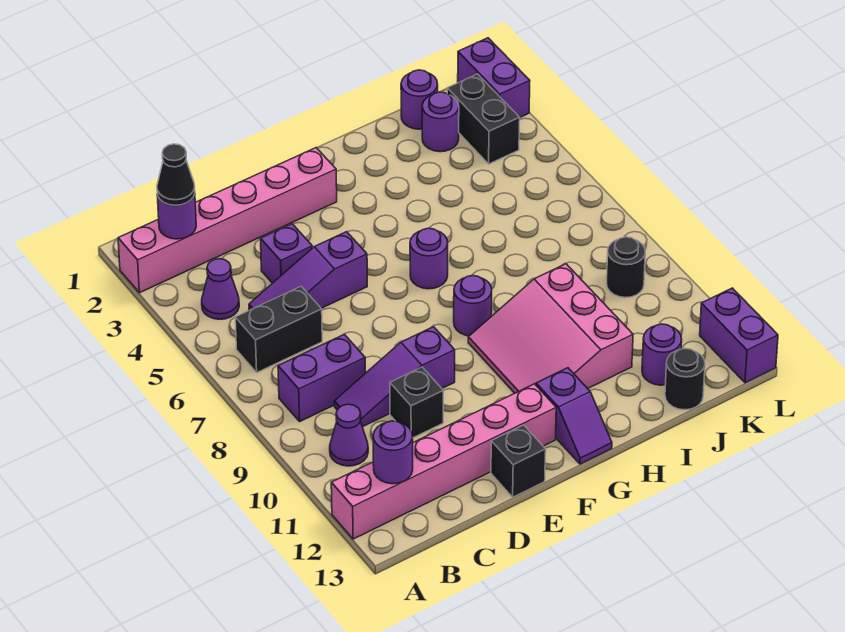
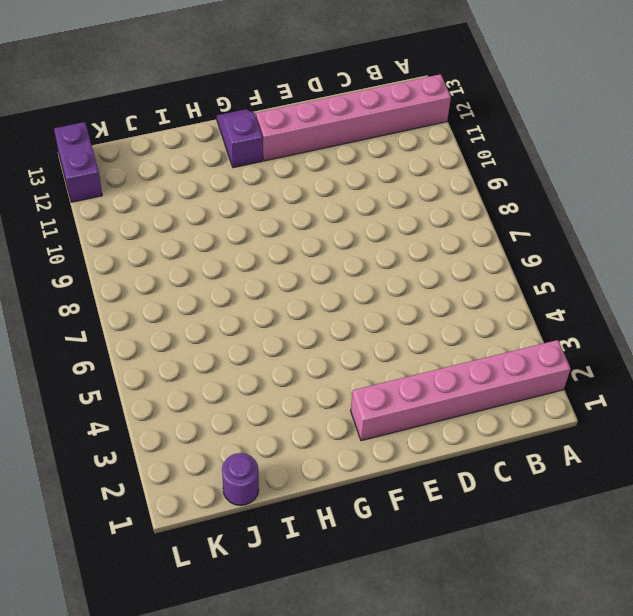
none -> purple cone B4 level 1
none -> black brick B6:C6 level 1
none -> purple brick B8:C8 level 1

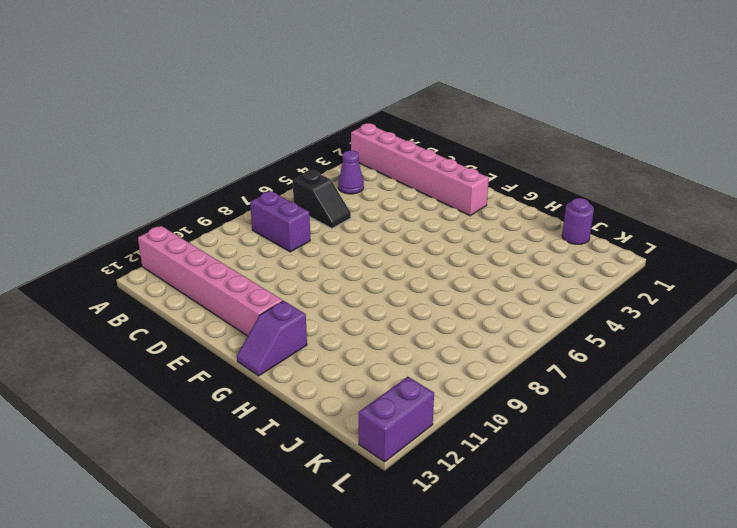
black slope B6:C6 level 1 top B -> black brick B6:C6 level 1
none -> purple cone B10 level 1
none -> purple slope C5:E5 level 1 top E
none -> purple slope C9:E9 level 1 top E

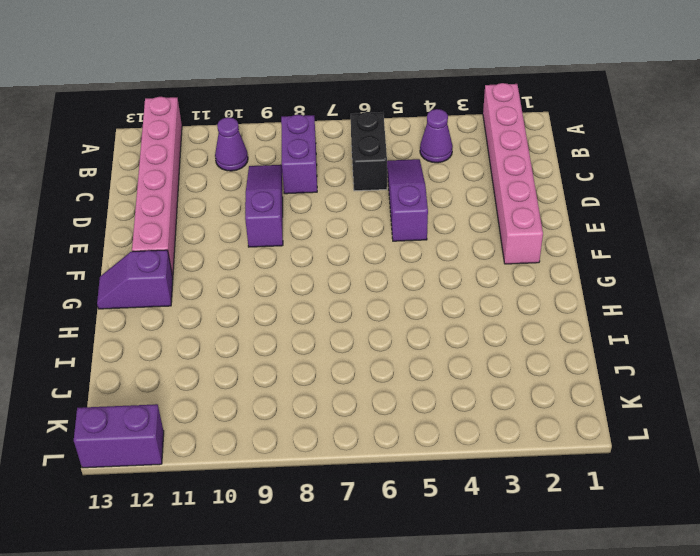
none -> purple brick D4 level 1
none -> black brick D10 level 1
none -> black brick E13 level 1

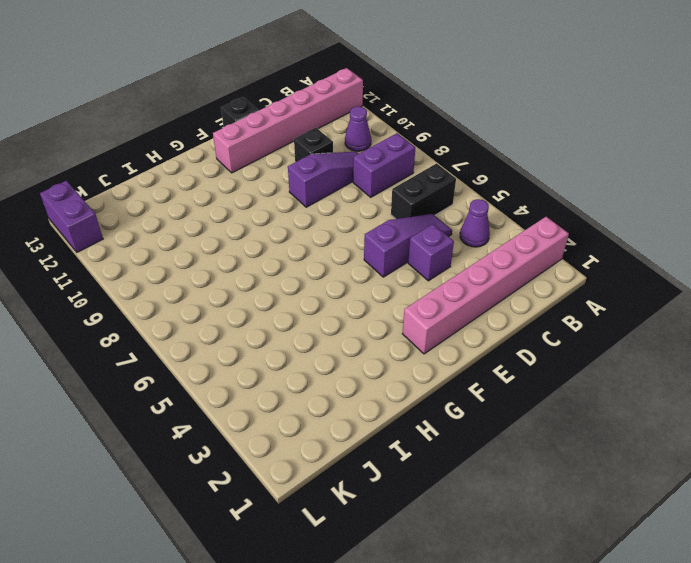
none -> purple round brick G6 level 1
none -> purple round brick G8 level 1
none -> pink slope G9:I11 level 1 top I

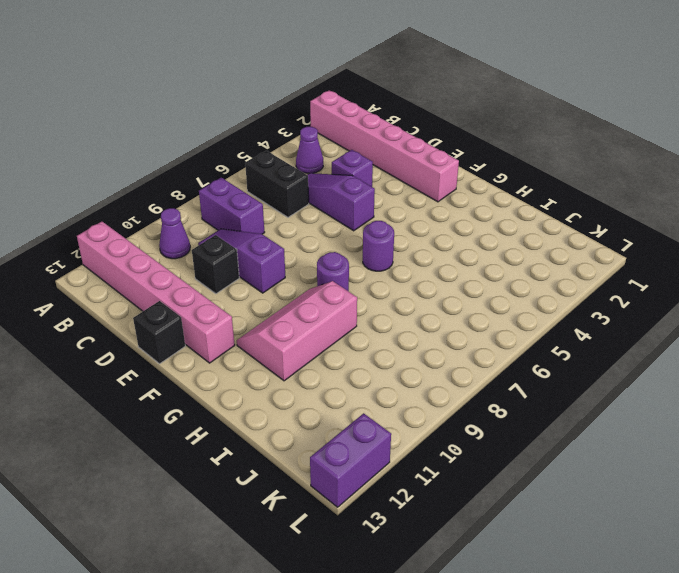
pink slope G9:H11 level 1 top H -> pink slope G9:I11 level 1 top I
none -> purple slope G12:G13 level 1 top 12
none -> purple round brick J1 level 1
none -> purple round brick J2 level 1

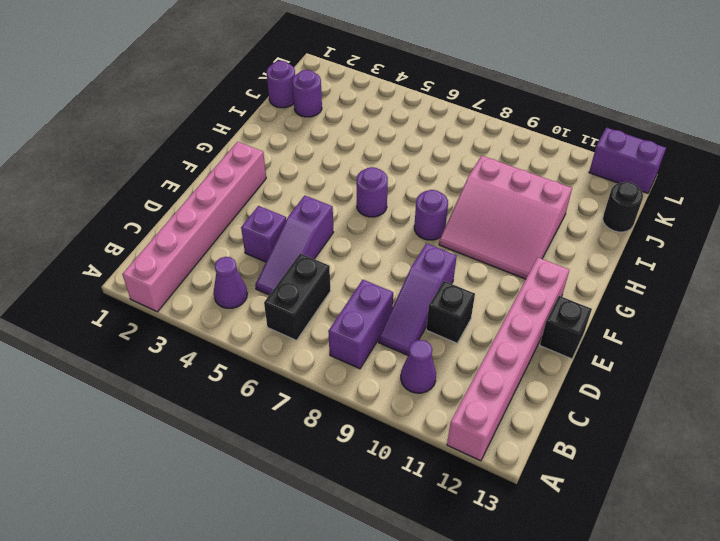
none -> purple slope G12:G13 level 1 top 12
none -> purple round brick J12 level 1
none -> black brick K2:K3 level 1

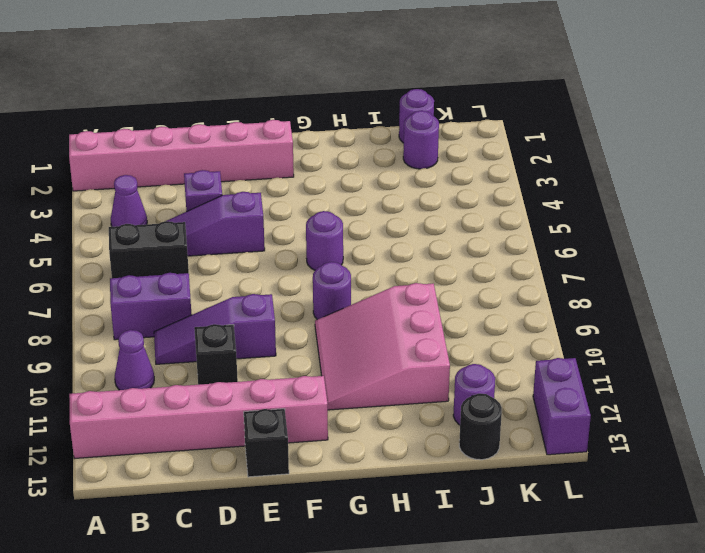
none -> purple slope G12:G13 level 1 top 12
none -> black brick K2:K3 level 1
none -> black round brick K9 level 1

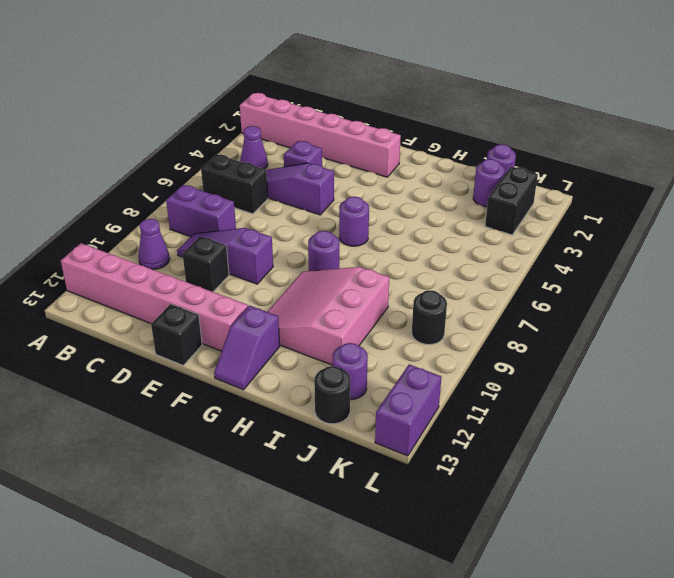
none -> purple brick L1:L2 level 1
none -> purple round brick B2 level 2
none -> purple round brick B12 level 2

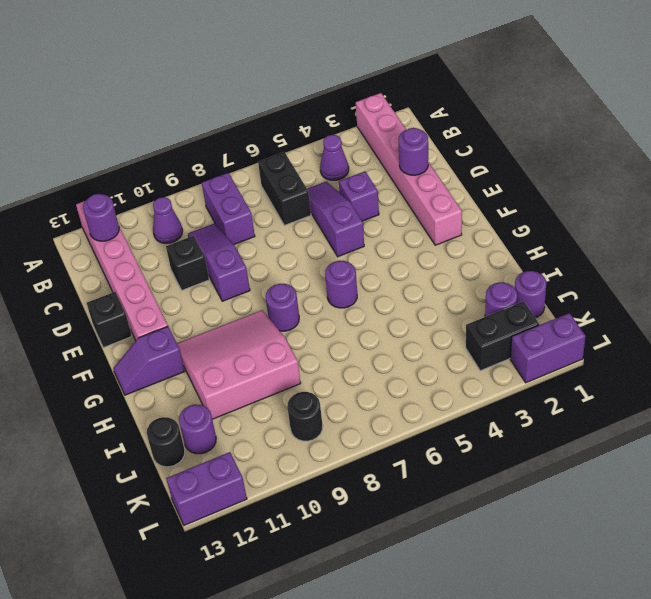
purple round brick D2 level 2 -> purple round brick B2 level 2
none -> black cone B2 level 3

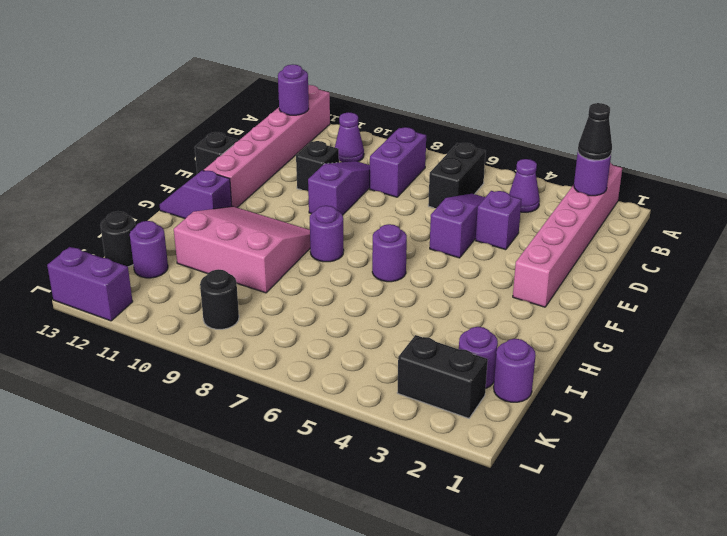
none -> purple brick L1:L2 level 1

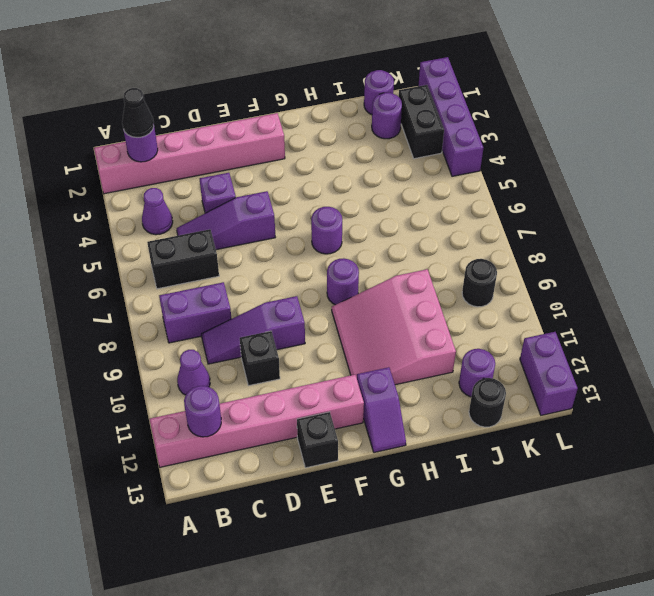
purple brick L1:L4 level 1 -> purple brick L1:L2 level 1

